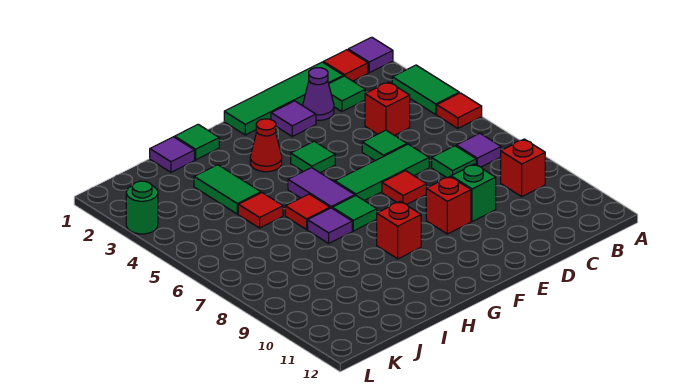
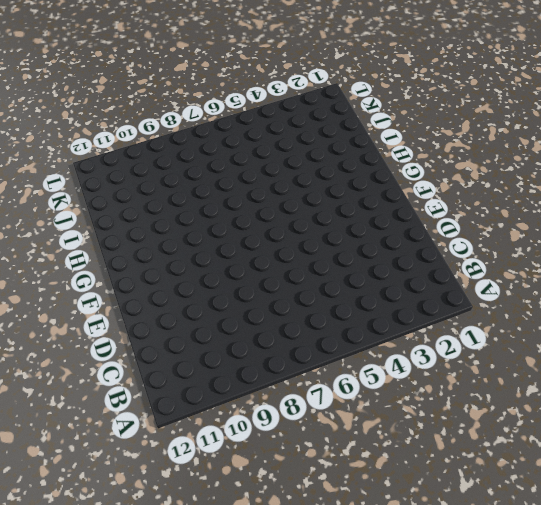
none -> purple tile A1 level 1
none -> green tile A3:A4 level 1
none -> red tile A5 level 1

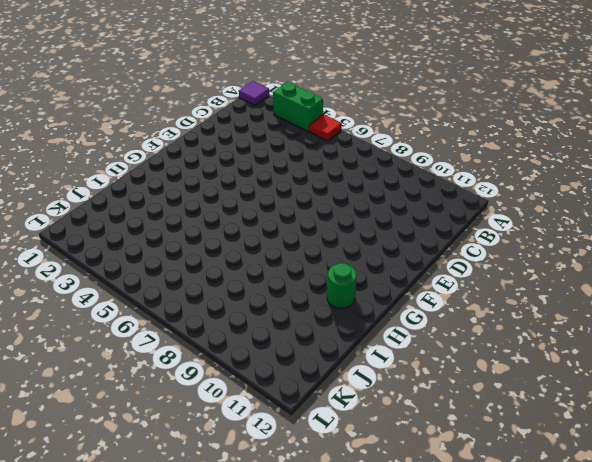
green brick A3:A4 level 1 -> green tile A3:A4 level 1
green round brick H11 level 1 -> green round brick L3 level 1
none -> red tile B1 level 1
none -> purple tile B7 level 1
none -> red brick B9 level 1

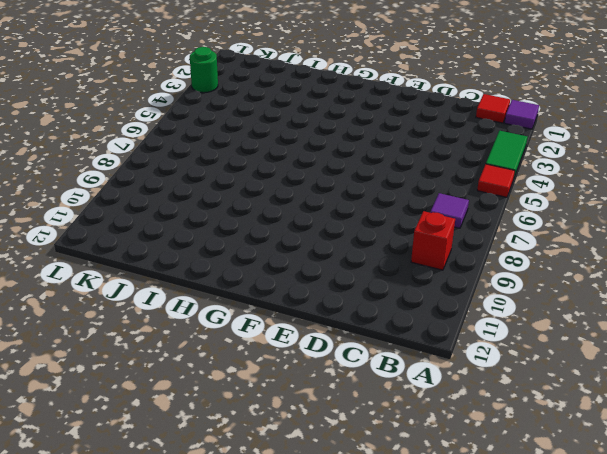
none -> green tile C1:F1 level 1
none -> green tile C2 level 1
none -> red brick C4 level 1

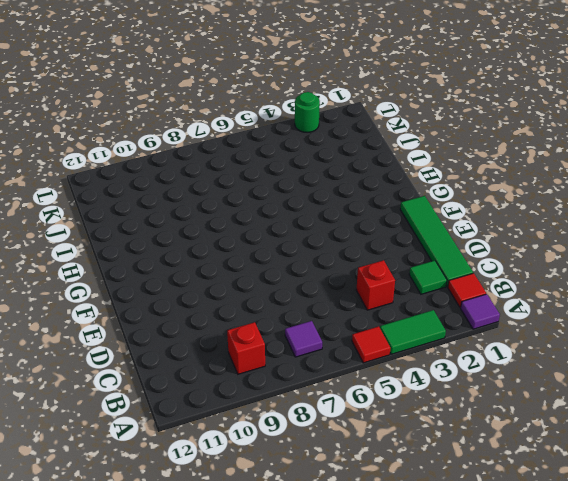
none -> green tile C7 level 1
none -> purple cone D2 level 1
none -> green tile D5 level 1

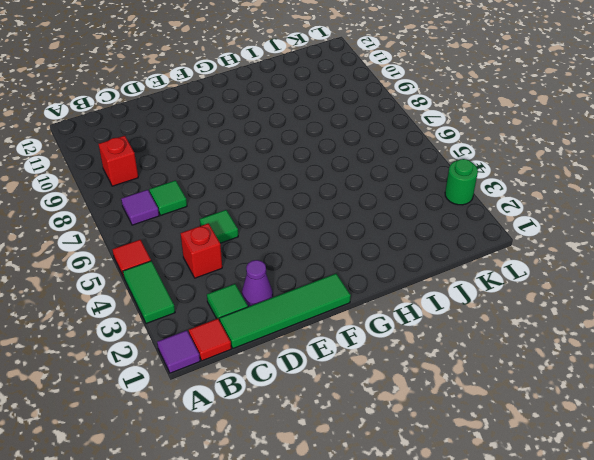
none -> green tile D6:F6 level 1
none -> green brick D9 level 1
none -> purple tile E2 level 1

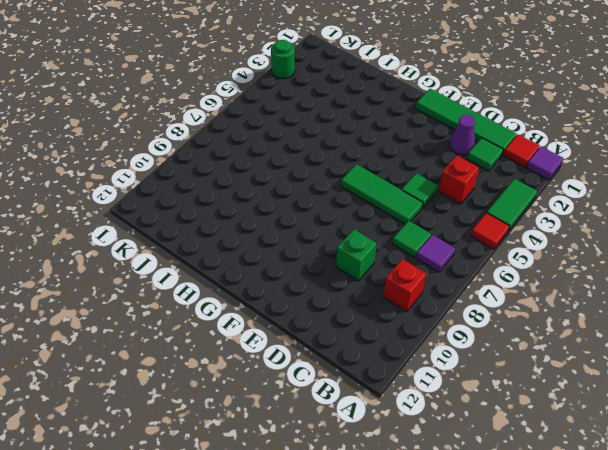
none -> purple tile E2 level 1
none -> red tile E7 level 1
none -> red brick E9 level 1

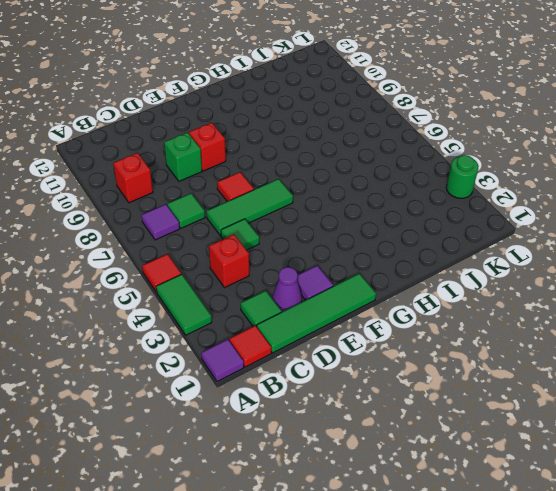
none -> green tile F4 level 1
none -> red cone G3 level 1
none -> purple tile G5:G6 level 1

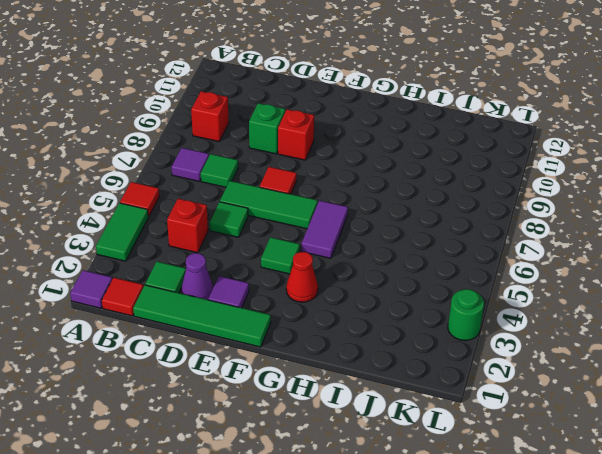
none -> green tile G7 level 1
none -> red brick G9 level 1
none -> green tile H1 level 1

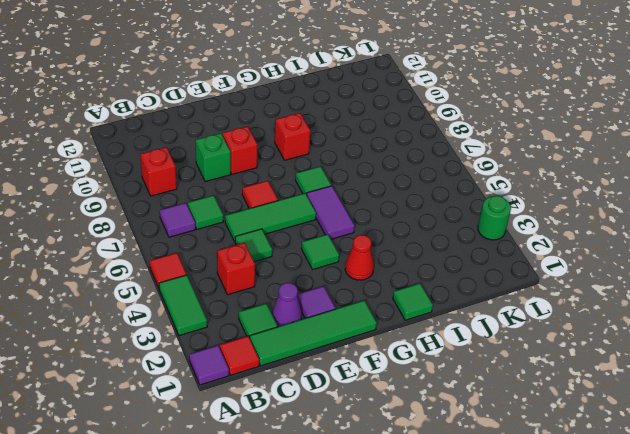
none -> red tile H6 level 1
none -> purple tile H7 level 1
none -> purple tile I1 level 1

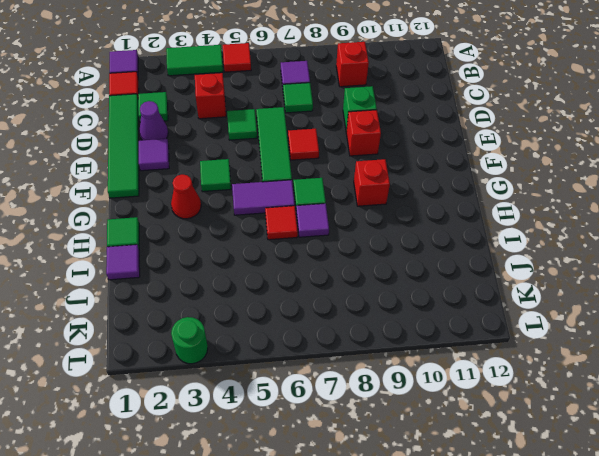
none -> green tile I3:I4 level 1
none -> red tile I5 level 1

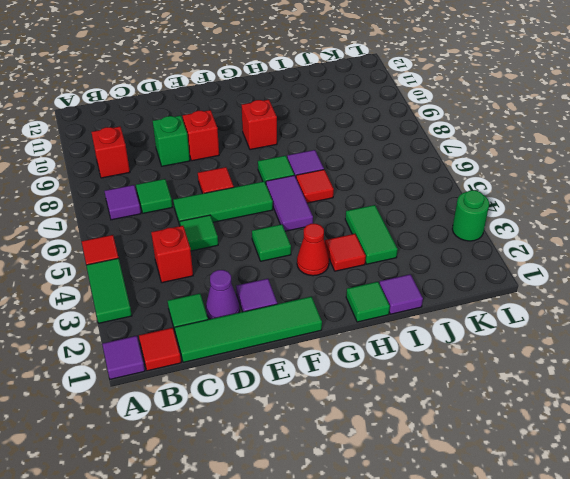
red tile H3 level 1 -> red tile I5 level 1

